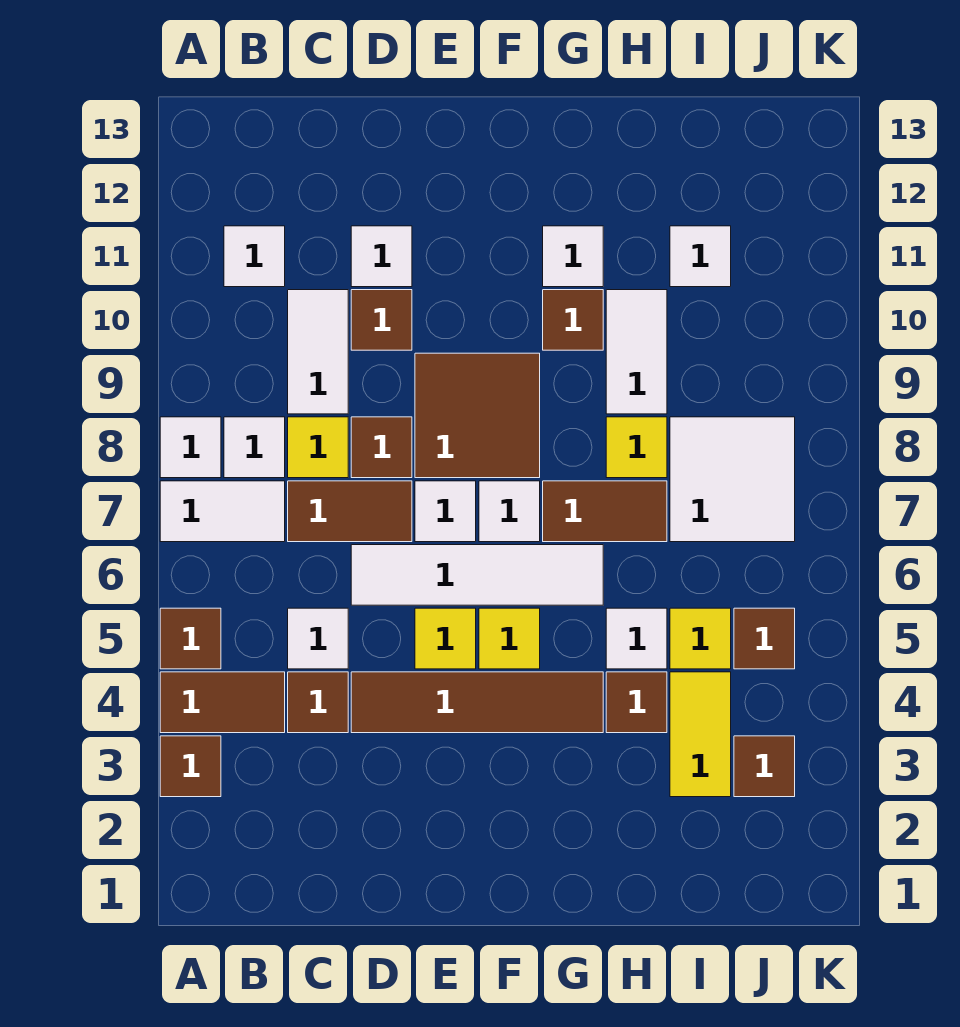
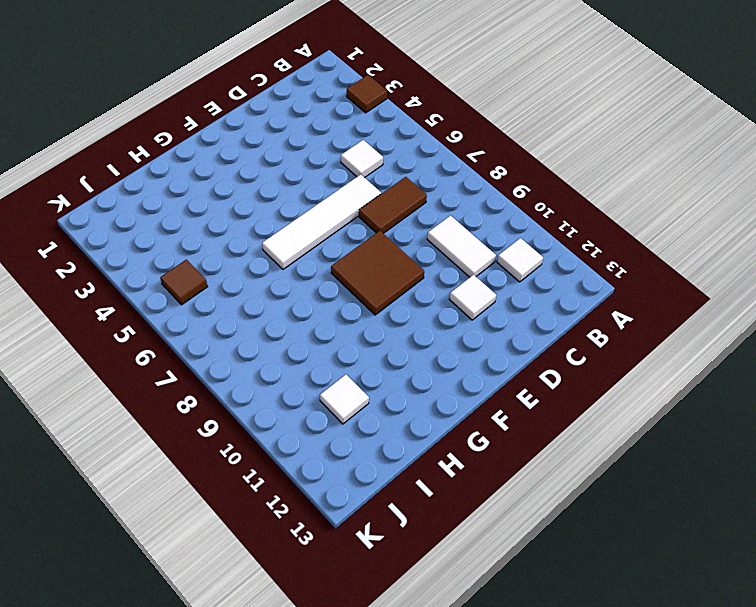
none -> brown tile A4:B4 level 1
none -> brown tile A5 level 1
none -> white tile A7:B7 level 1
none -> white tile A8 level 1

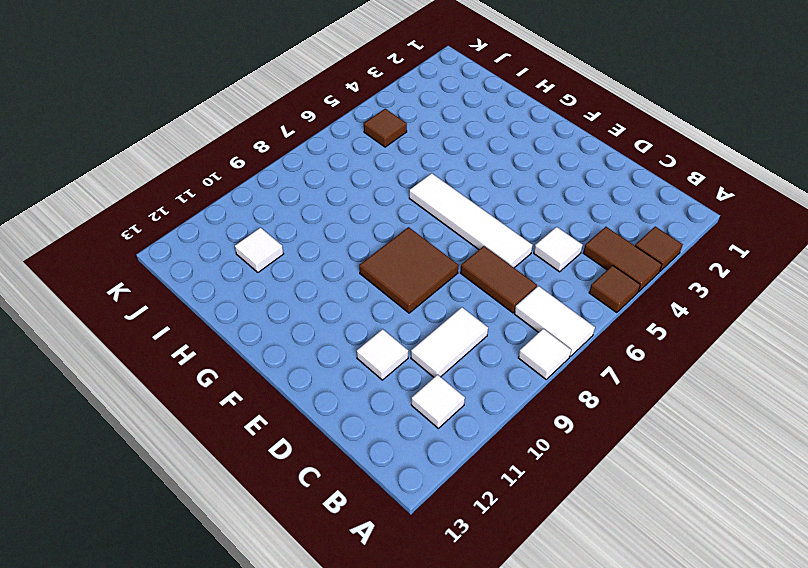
none -> white tile B8 level 1
none -> brown tile C4 level 1
none -> yellow tile C8 level 1
none -> brown tile D4:G4 level 1

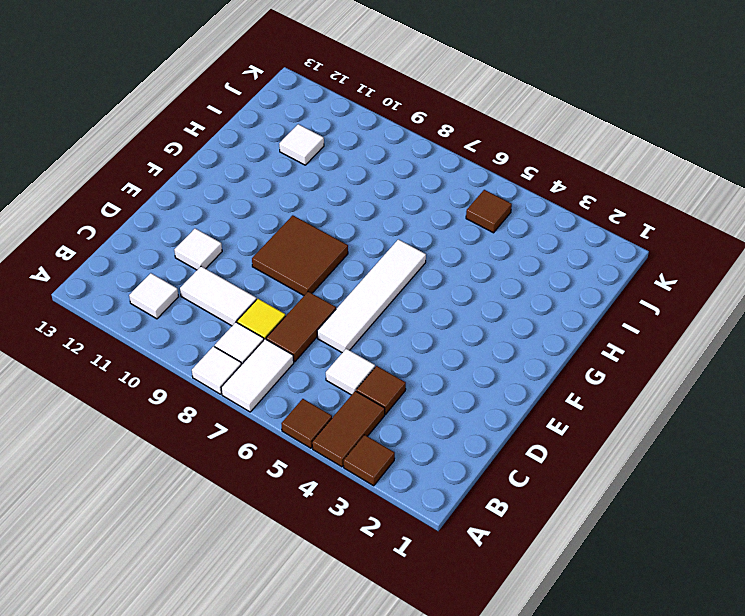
none -> brown tile D4:G4 level 1
none -> brown tile D8 level 1
none -> brown tile D10 level 1
none -> yellow tile E5 level 1

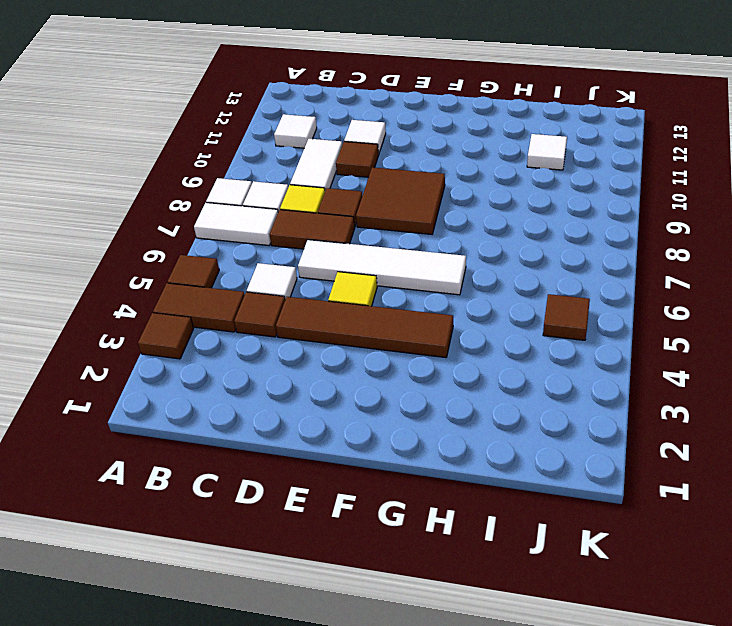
none -> white tile E7 level 1
none -> yellow tile F5 level 1
none -> white tile F7 level 1
none -> brown tile G7:H7 level 1

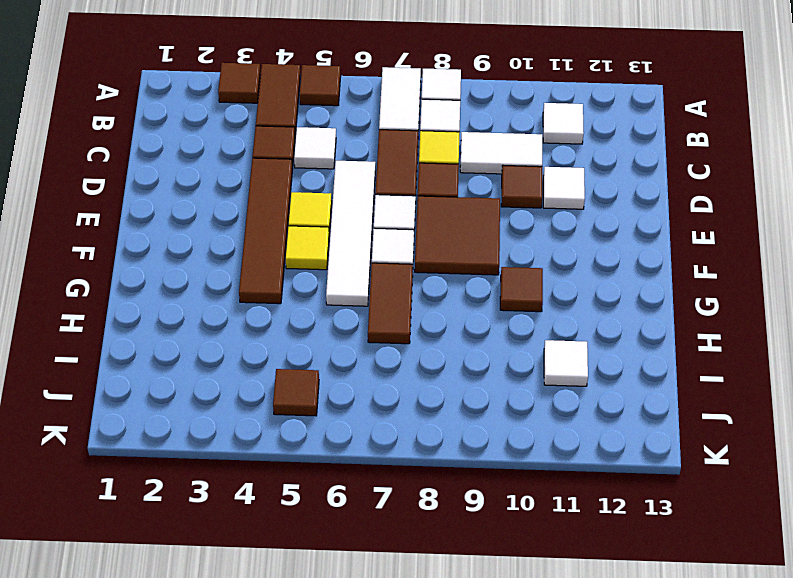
none -> white tile G11 level 1
none -> brown tile H4 level 1
none -> white tile H5 level 1
none -> yellow tile H8 level 1

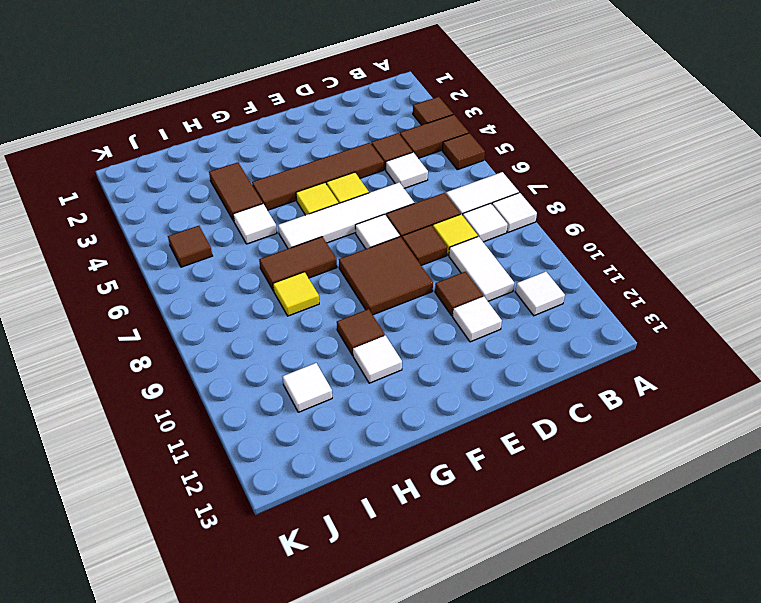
brown tile H3:H4 level 1 -> brown tile H4 level 1
none -> white tile F7 level 1
none -> white tile H9:H10 level 1
none -> yellow tile I3:I4 level 1
none -> yellow tile I5 level 1

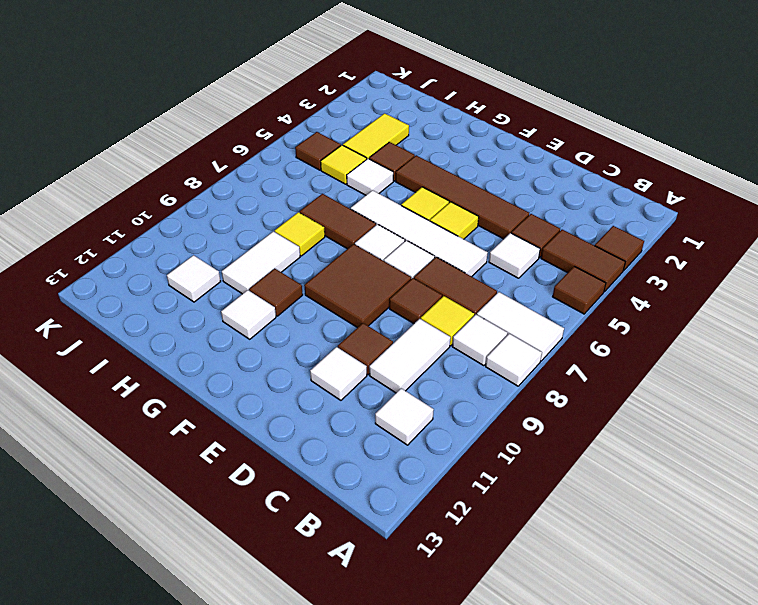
none -> white tile I7:J8 level 1
none -> brown tile J3 level 1

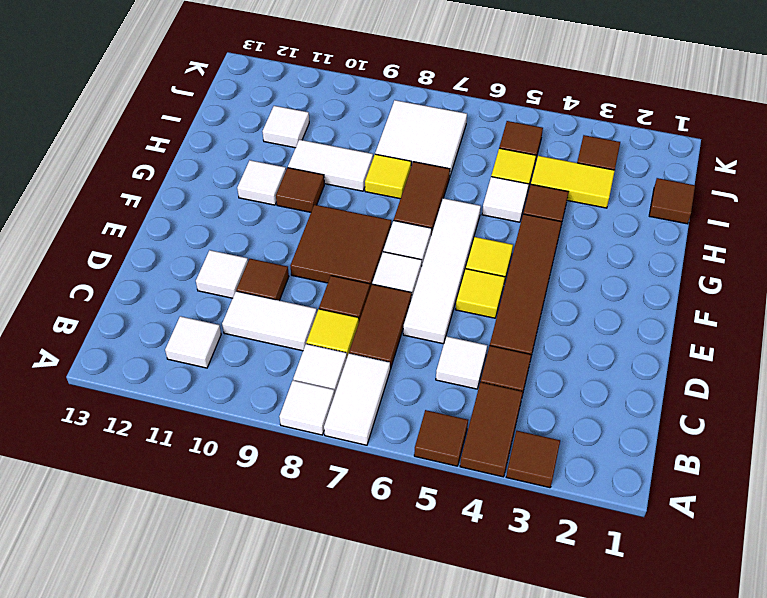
brown tile I1 level 1 -> none

